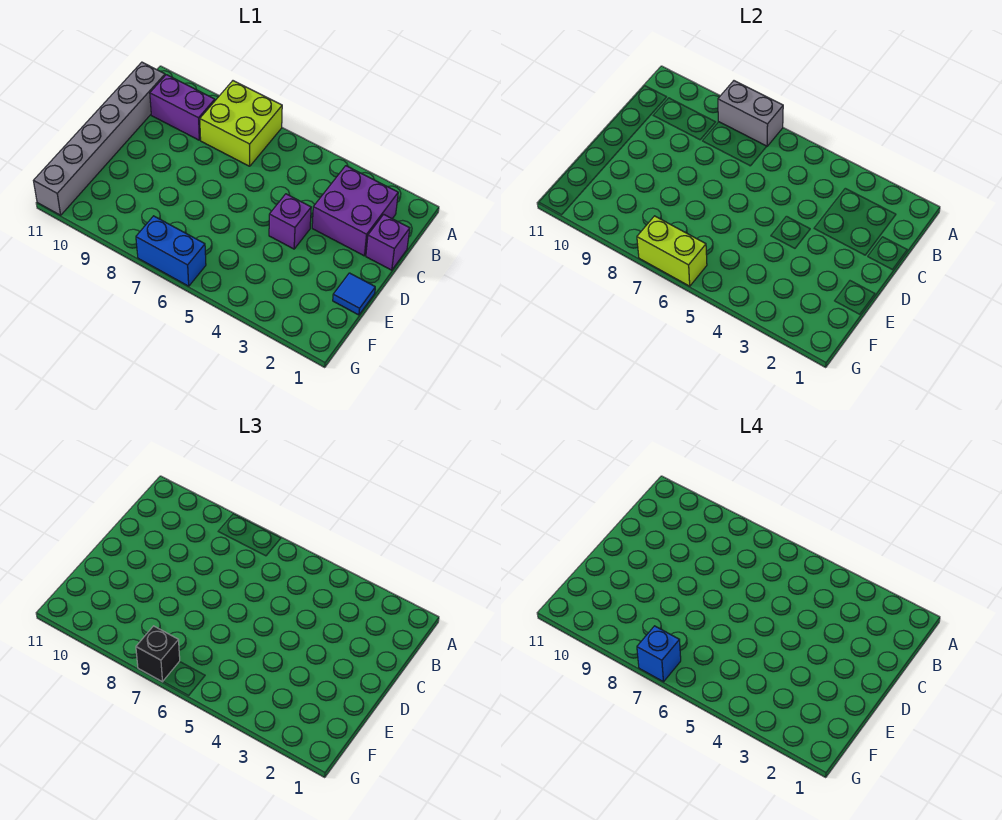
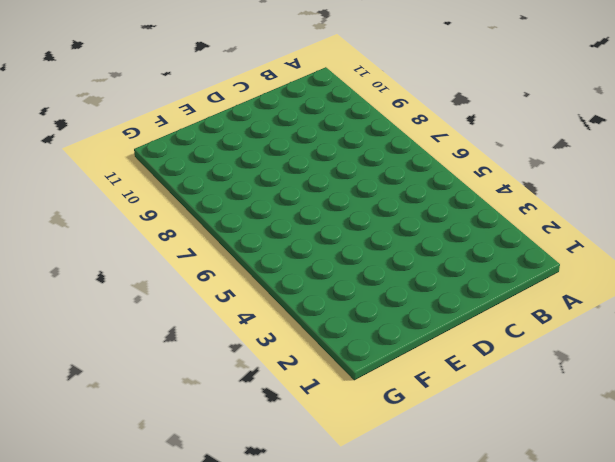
none -> lime brick A7:B8 level 1
none -> purple brick B2:C3 level 1
none -> purple brick B9:B10 level 1

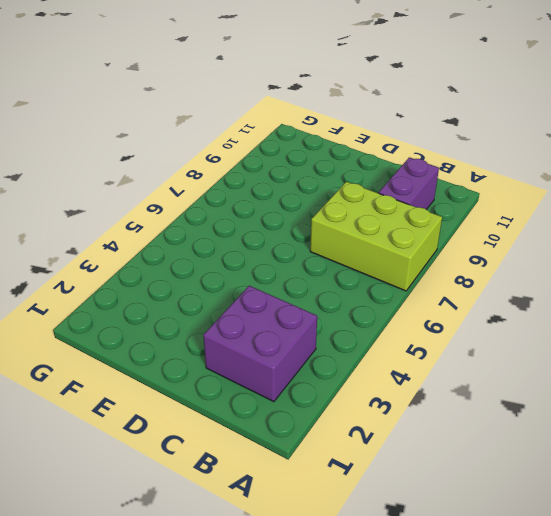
lime brick A7:C8 level 1 -> lime brick A7:B8 level 1
none -> grey brick B11:G11 level 1
none -> purple brick C1 level 1
none -> purple brick D4 level 1

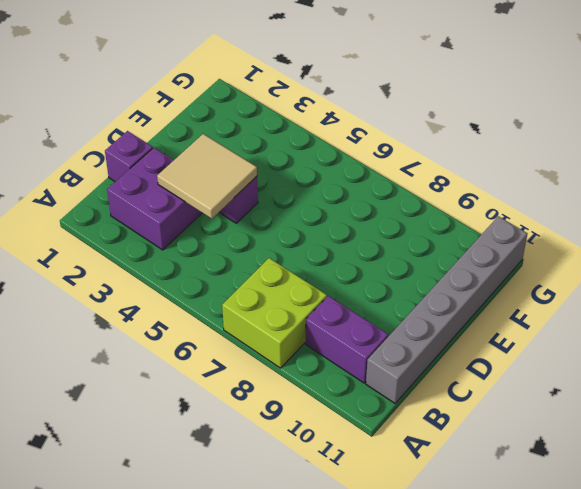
tan tile C3:D4 level 2 -> none
none -> blue tile E1 level 1
none -> blue brick G6:G7 level 1
none -> grey brick A7:A8 level 2

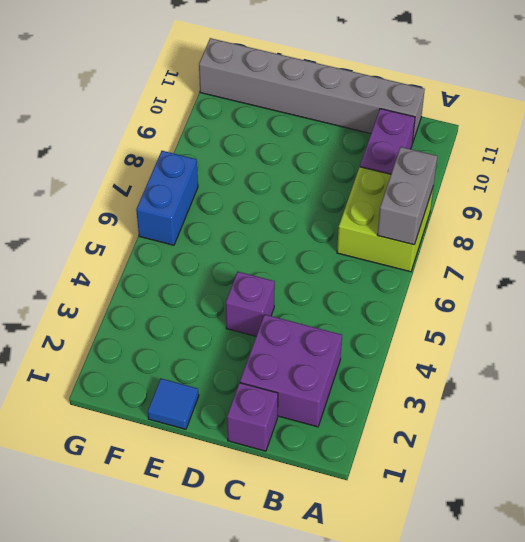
none -> lime brick G6:G7 level 2
none -> black brick G7 level 3
none -> blue brick G7 level 4

